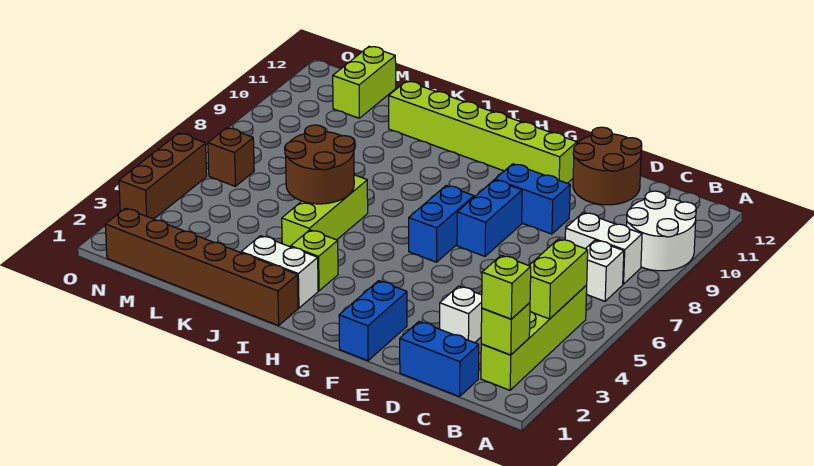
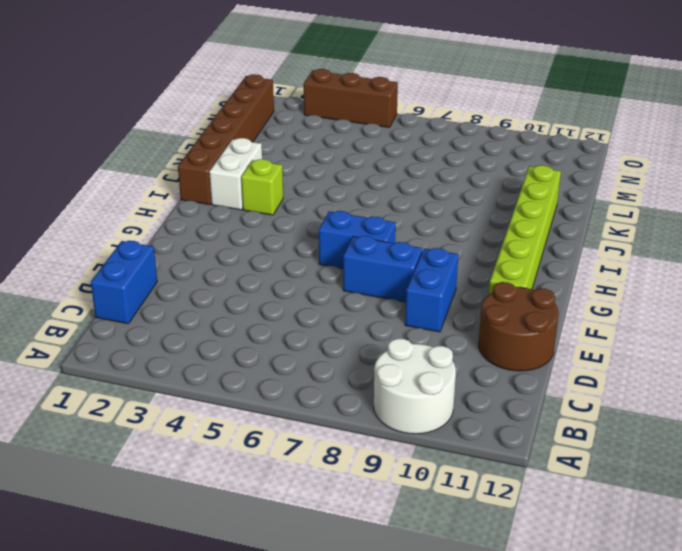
none -> lime brick B2:B5 level 1
none -> white brick B7 level 1
none -> white brick B8:C8 level 1

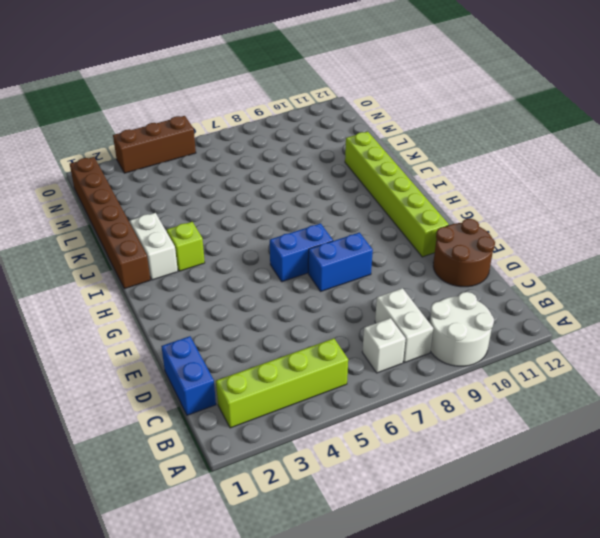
none -> white brick D3 level 1
none -> blue brick E9:F9 level 1
none -> blue brick F1:F2 level 1

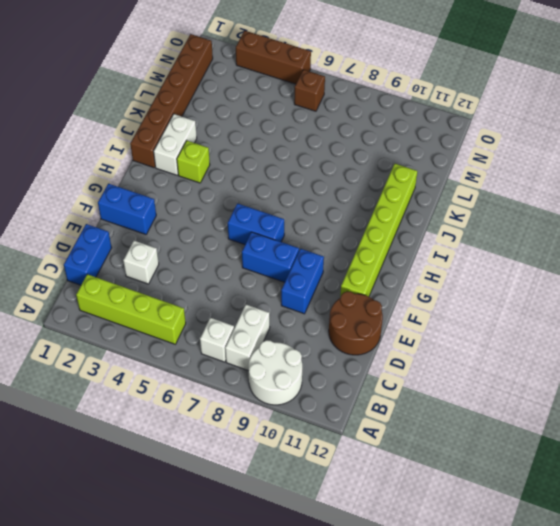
none -> lime brick J4:J6 level 1
none -> lime brick M11:M12 level 1
none -> lime brick B2 level 2

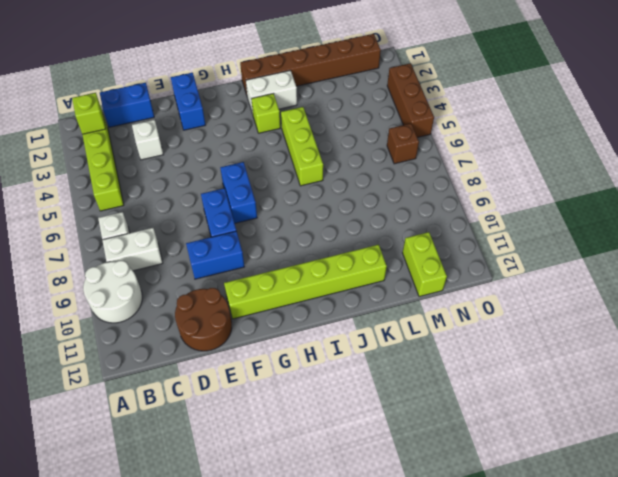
none -> lime brick B4:B5 level 2
none -> brown round brick J5:K6 level 2
none -> lime brick B2 level 3

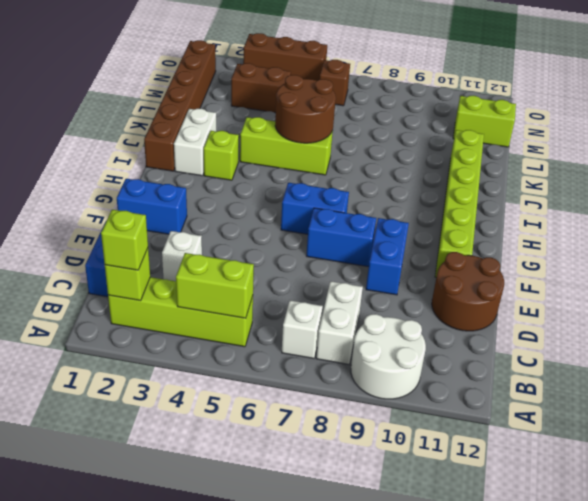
brown brick M3:M4 level 1 -> none

